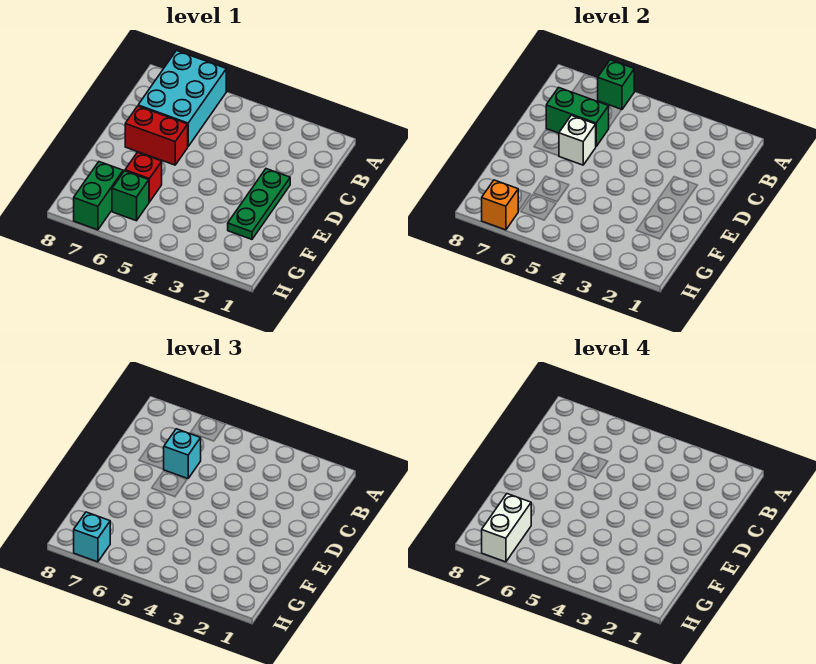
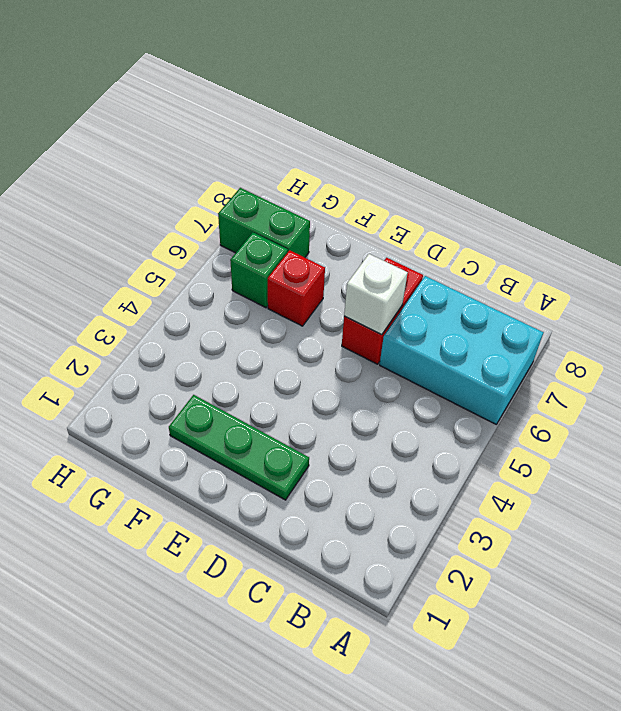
none -> green brick A6 level 2
none -> green brick C6:C7 level 2
none -> orange brick H7 level 2

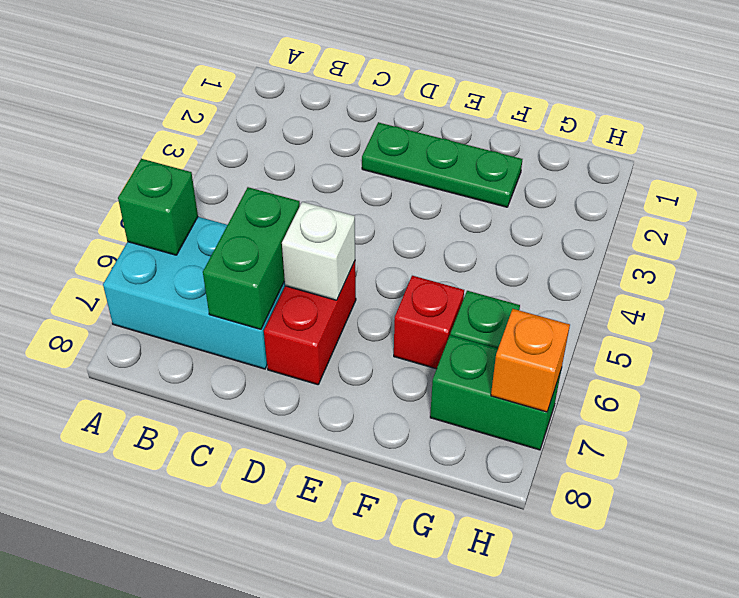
none -> cyan brick C6 level 3
none -> cyan brick H7 level 3
none -> white brick G7:H7 level 4

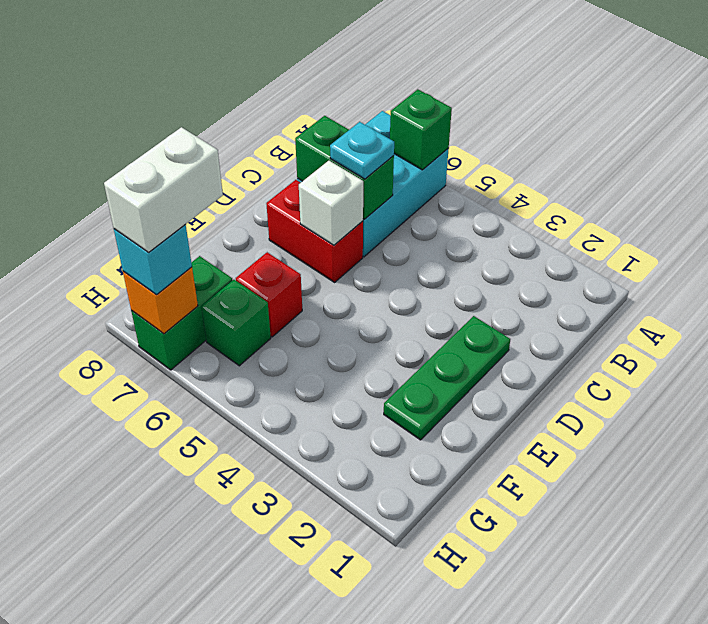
cyan plate C6 level 3 -> cyan brick C6 level 3

